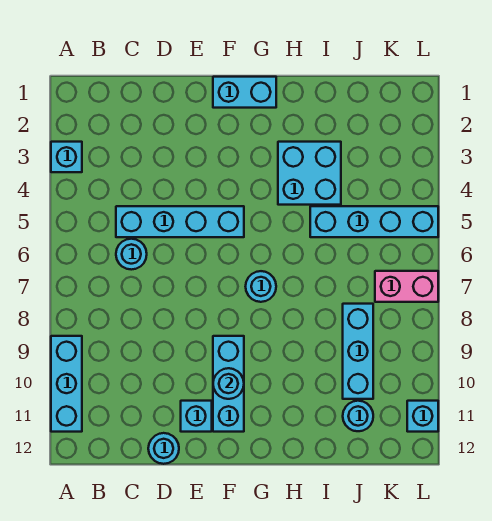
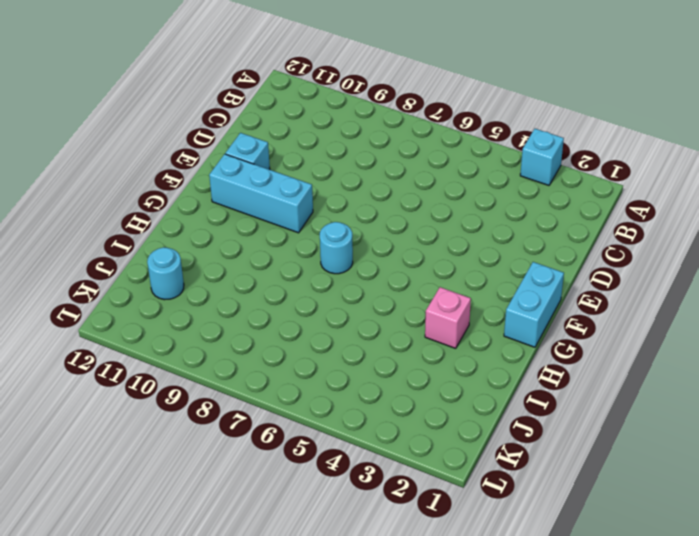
pink brick H3 level 1 -> cyan brick H3:I4 level 1
none -> cyan brick A9:A11 level 1
none -> cyan brick C5:F5 level 1
none -> cyan round brick C6 level 1

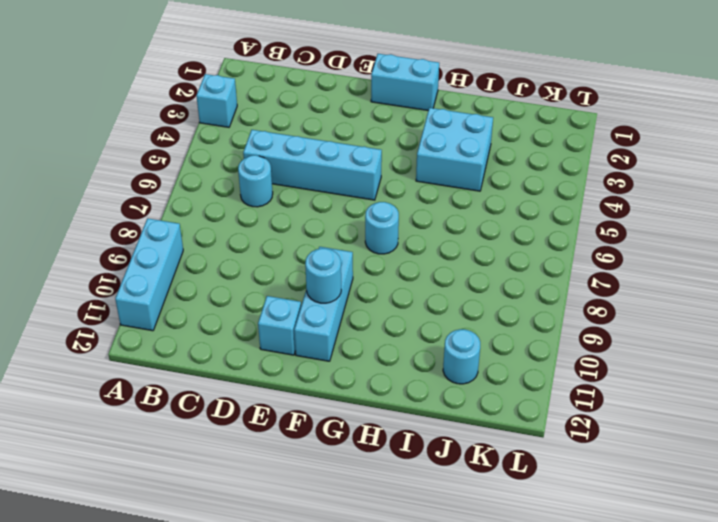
none -> cyan round brick D12 level 1
none -> cyan brick I5:L5 level 1
none -> cyan brick J8:J10 level 1

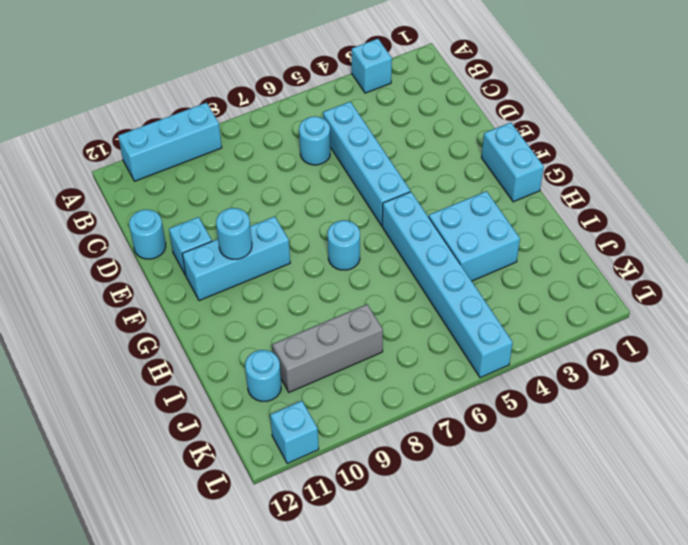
cyan brick G5:L5 level 1 -> cyan brick I5:L5 level 1
grey brick J8:J10 level 1 -> cyan brick J8:J10 level 1
none -> pink brick K7:L7 level 1

